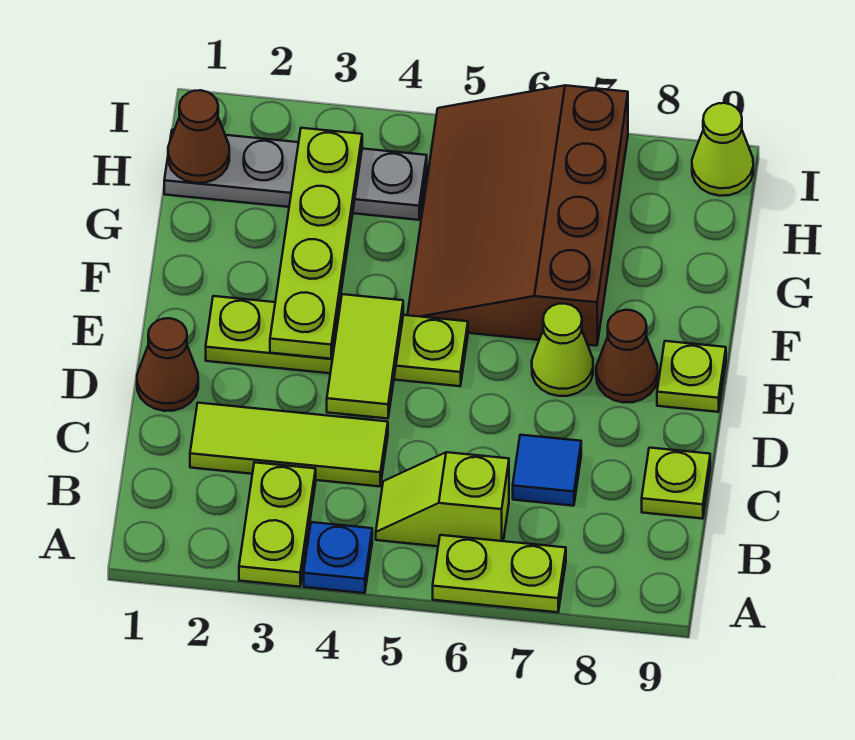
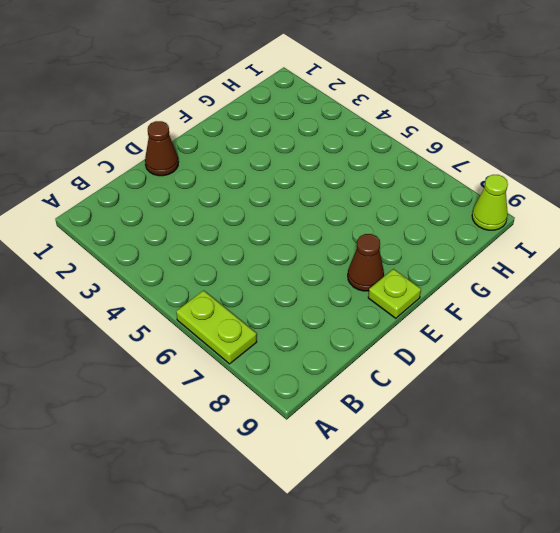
none -> lime plate A3:B3 level 1
none -> blue plate A4 level 1
none -> lime slope B5:B6 level 1 top 6

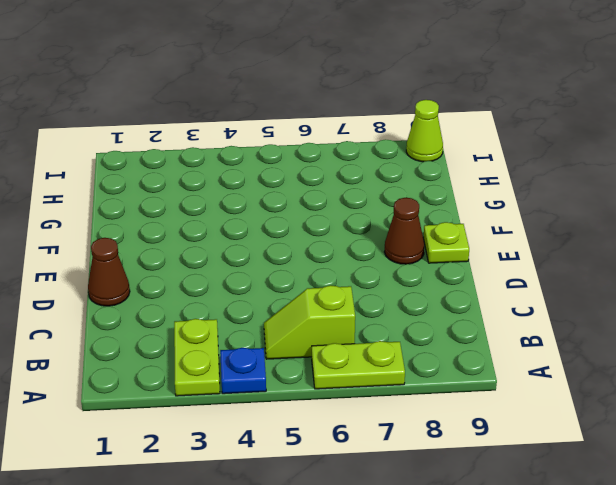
none -> lime tile C2:C4 level 1
none -> blue tile C7 level 1
none -> lime plate C9 level 1

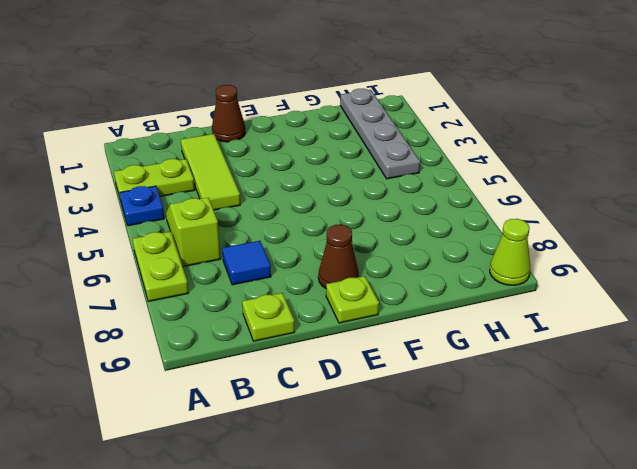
none -> lime plate E2:E5 level 1
none -> lime cone E7 level 1
none -> brown slope F5:I7 level 1 top 7

